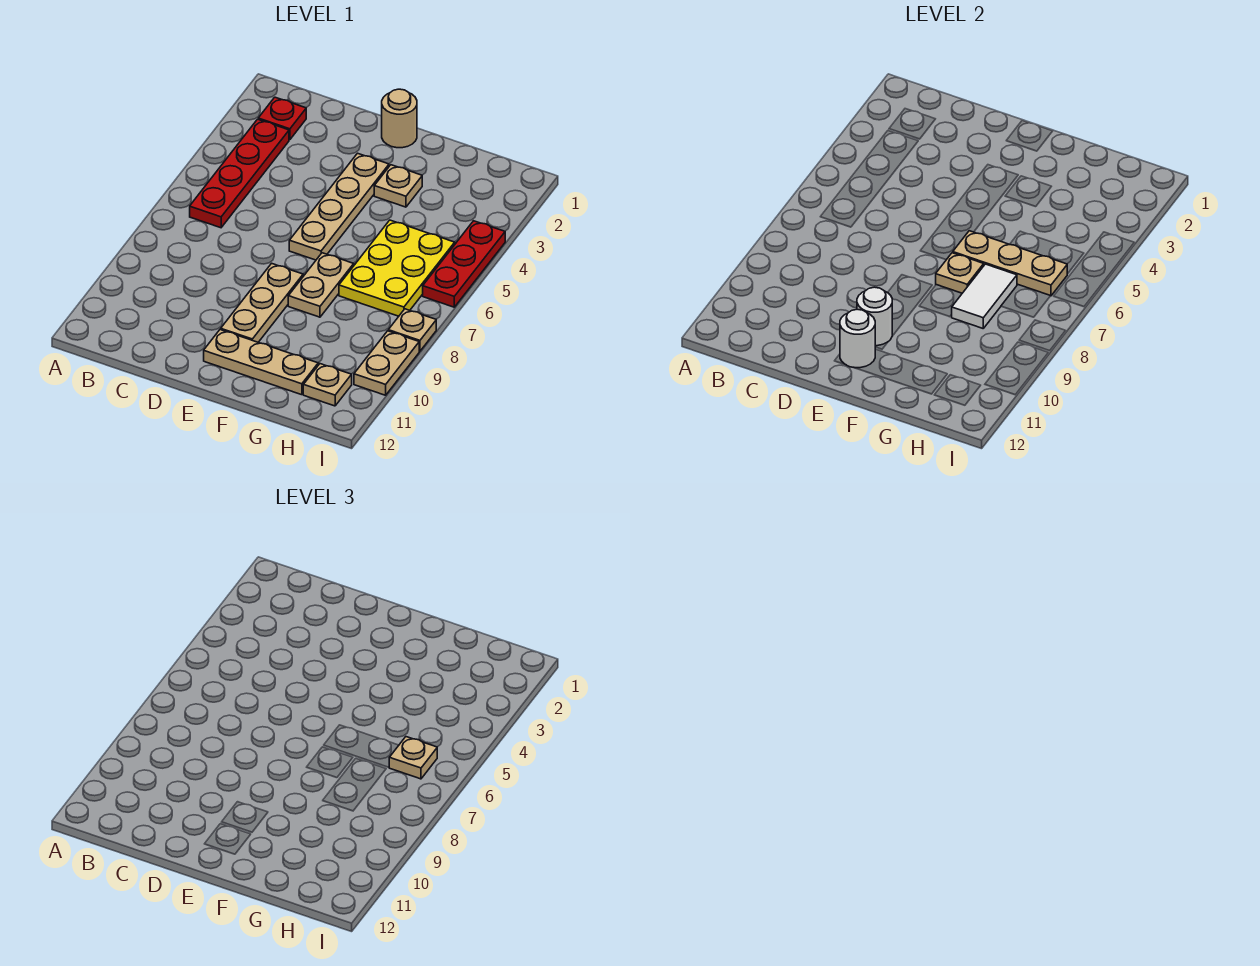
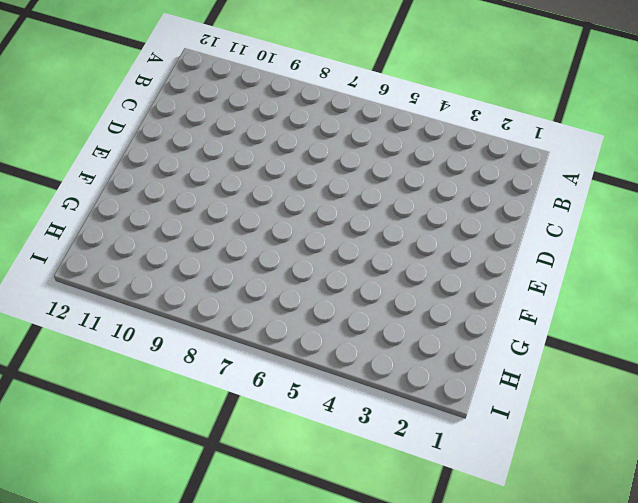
none -> red plate B2 level 1
none -> red plate B3:B6 level 1
none -> tan round brick E1 level 1

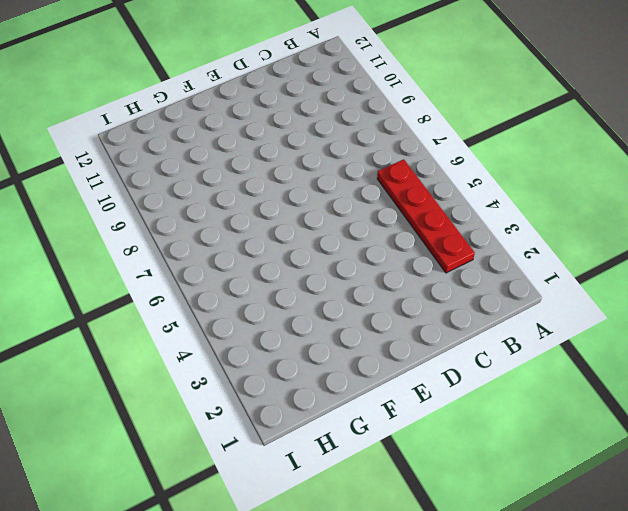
none -> red plate B2 level 1
none -> tan round brick E1 level 1
none -> tan plate E3:E6 level 1

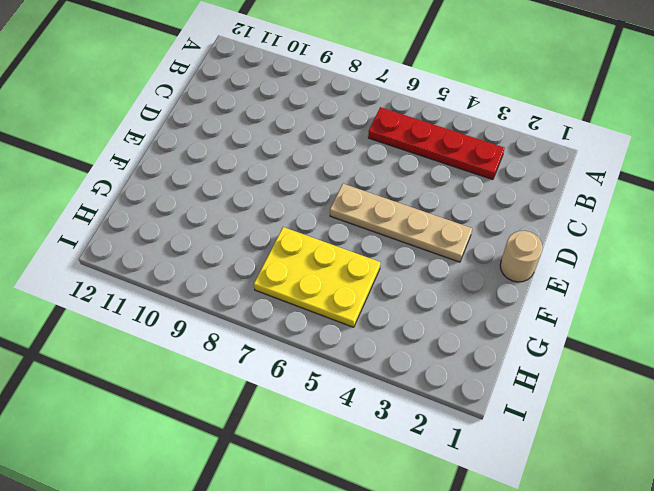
none -> red plate B2 level 1
none -> tan plate E8:E10 level 1
none -> tan plate E11:G11 level 1

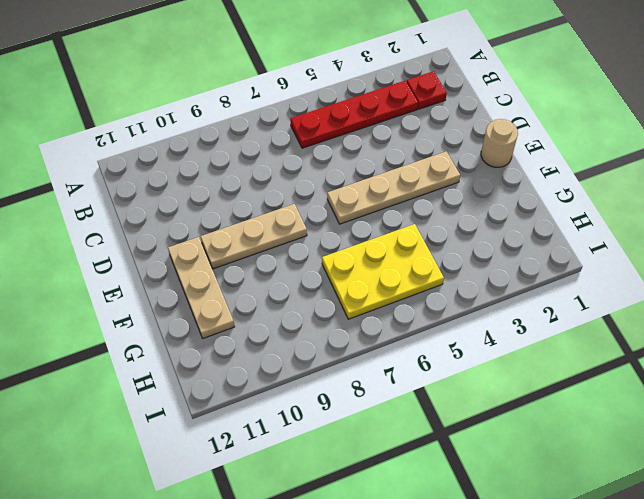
none -> tan plate F3 level 1
none -> tan plate F7:F8 level 1
none -> tan plate H11 level 1

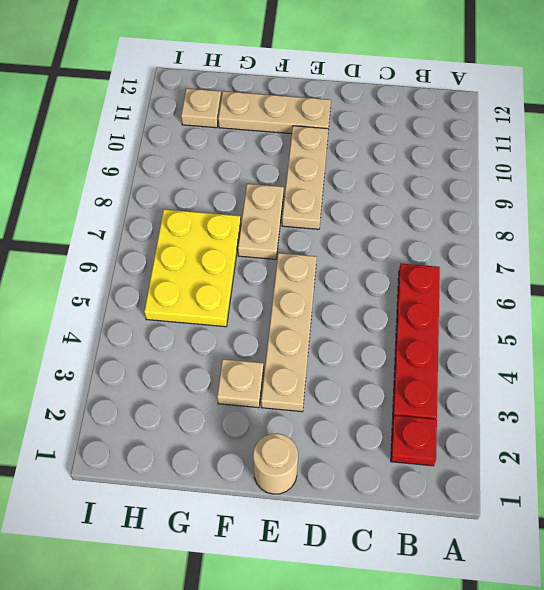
none -> red plate I4:I6 level 1
none -> tan plate I8 level 1
none -> tan plate I9:I10 level 1

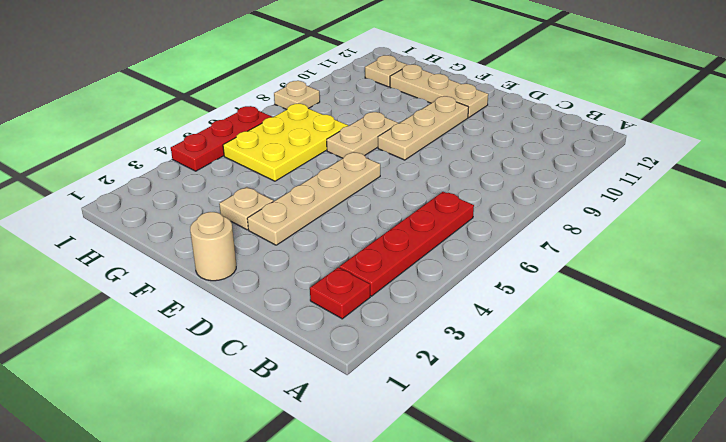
none -> tan plate I9:I10 level 1
none -> white round brick E10 level 2
none -> white round brick E11 level 2

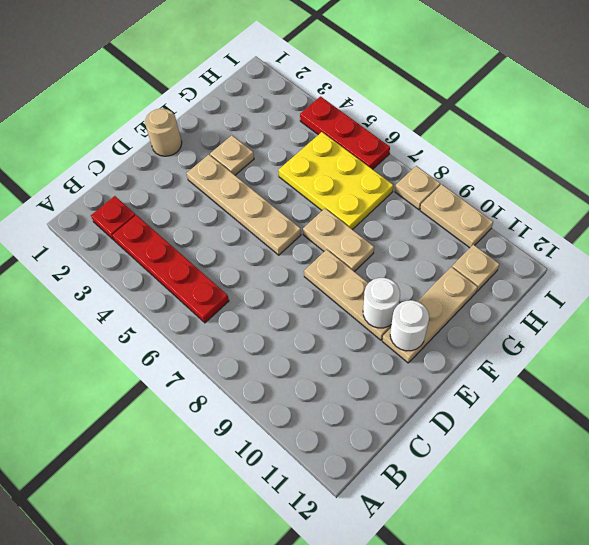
none -> tan plate F6:H6 level 2
none -> tan plate F7 level 2
none -> white tile G7:G8 level 2

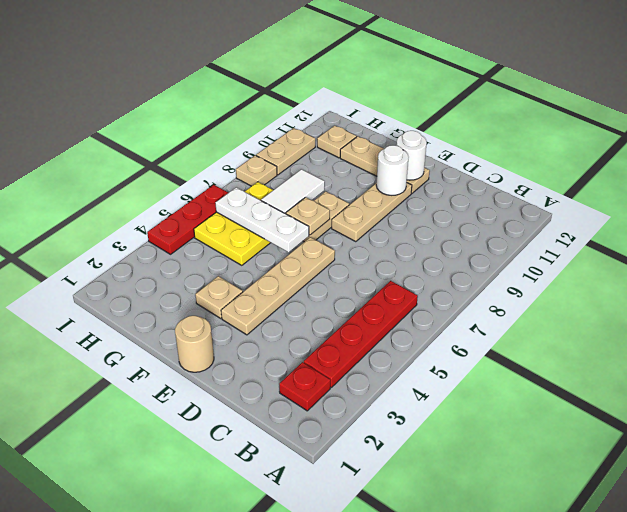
white plate F6:H6 level 2 -> tan plate F6:H6 level 2
none -> tan plate H6 level 3

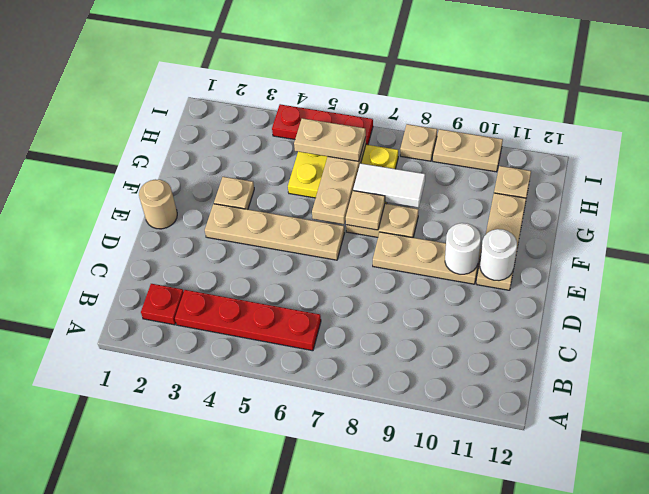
tan plate H5:H6 level 3 -> tan plate H6 level 3

